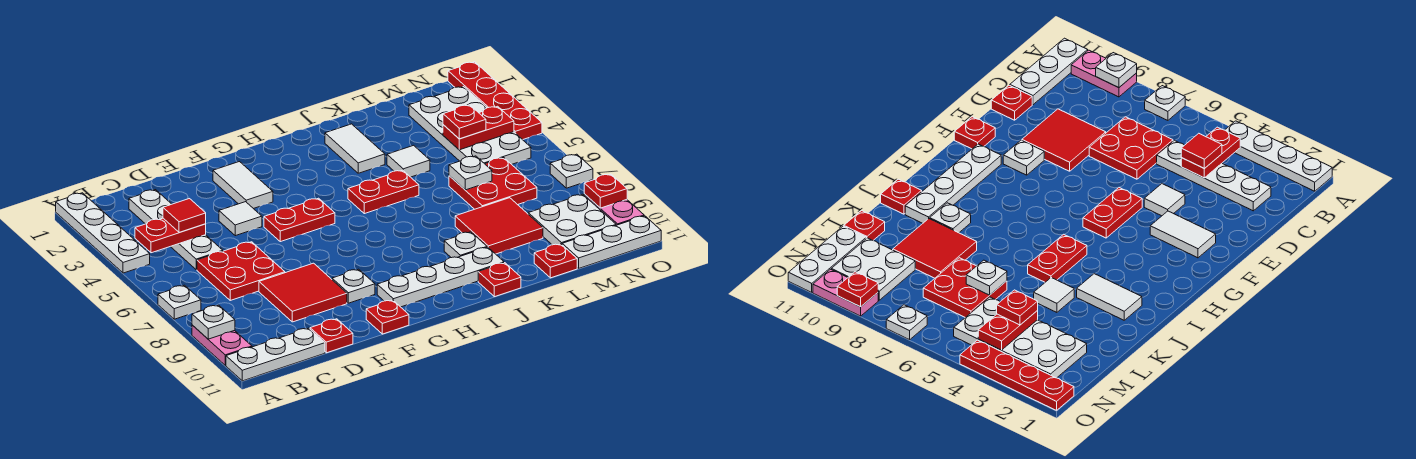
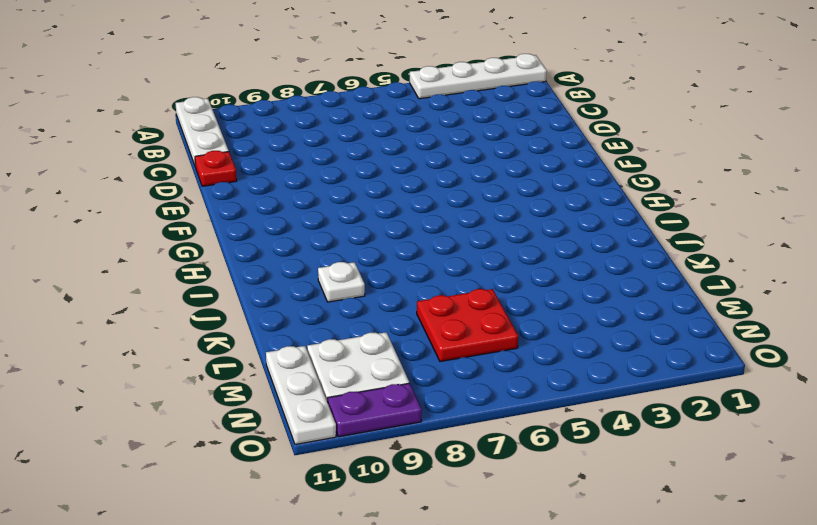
purple plate O9:O10 level 1 -> pink plate O9:O10 level 1
none -> white plate A7 level 1
none -> pink plate A9:A10 level 1
none -> white plate C2:C5 level 1
none -> red plate C6:D7 level 1

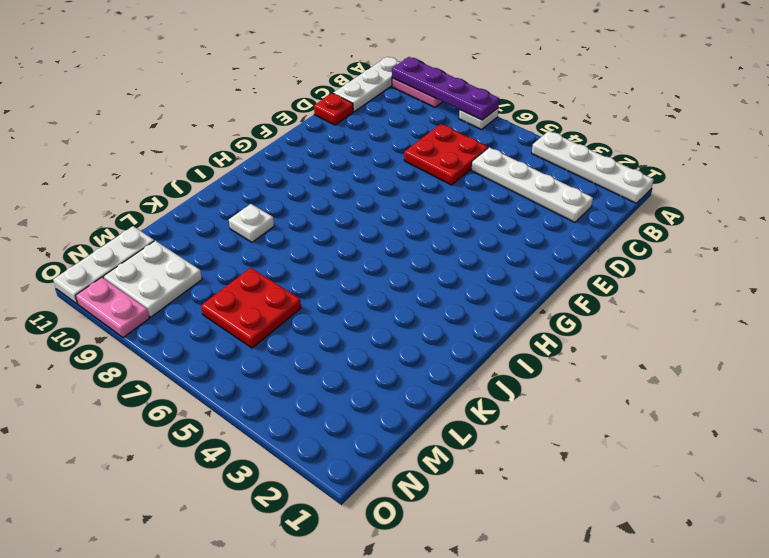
purple plate A7:A10 level 2 -> white plate A9 level 2
none -> red tile D8:E9 level 1
none -> white tile E4 level 1
none -> white tile F2:F3 level 1
none -> red plate F5:G5 level 1

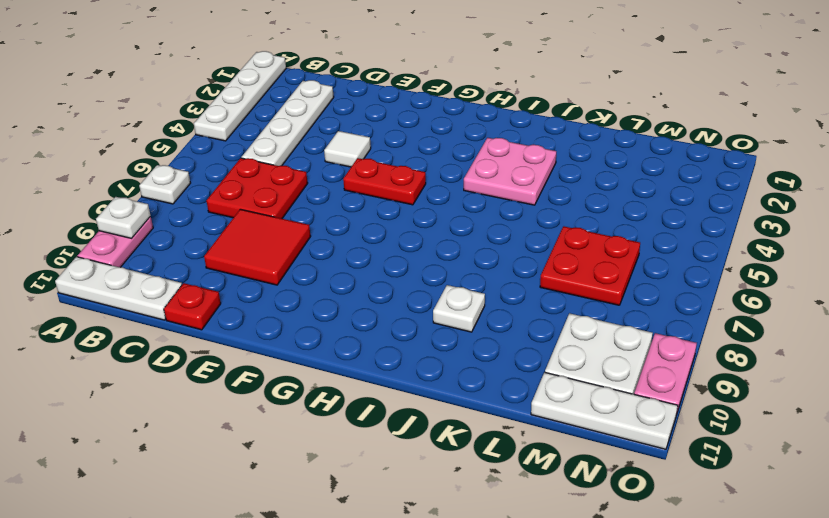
pink plate I3:J4 level 1 -> white tile J2:J3 level 1
none -> white tile F2:F3 level 1
none -> white plate F9 level 1
none -> red plate F11 level 1
none -> white plate G10:J10 level 1

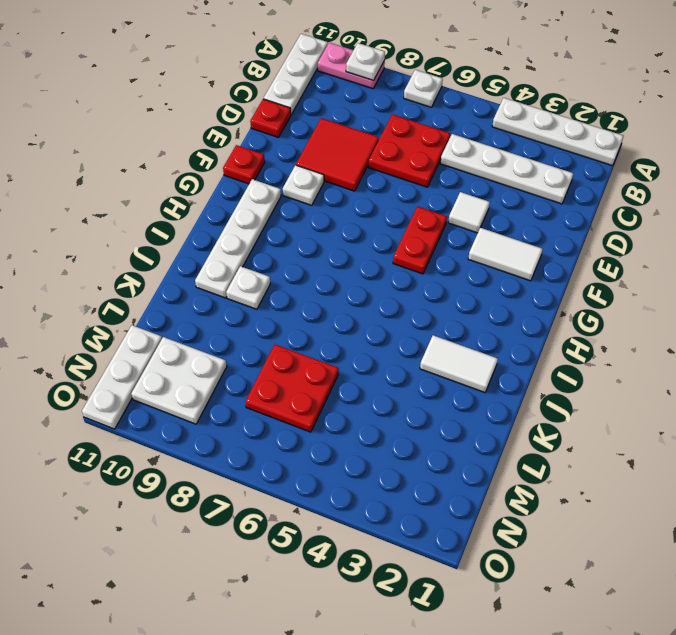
none -> red plate I5:J5 level 1
none -> red plate J11 level 1
none -> white tile K4 level 1
none -> red tile K8:L9 level 1

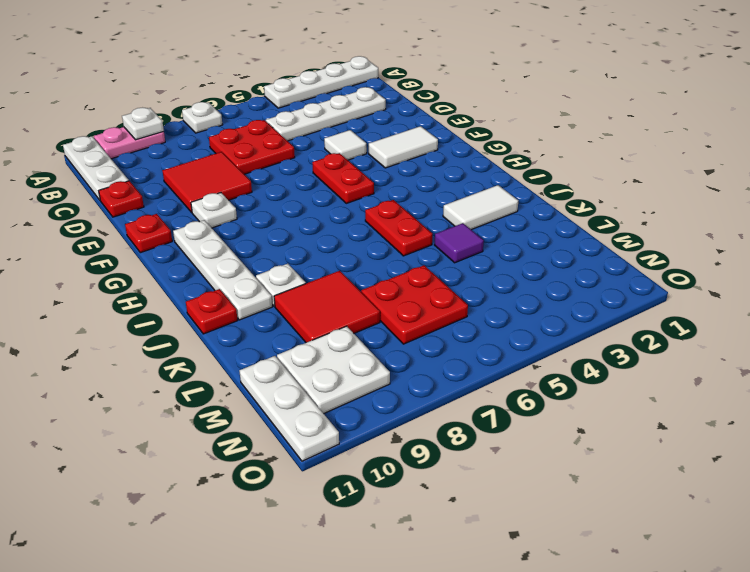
purple tile K4 level 1 -> white tile K4 level 1
none -> red plate L11 level 1
none -> white plate M2:N5 level 1
none -> red plate O1:O4 level 1
none -> white plate O7 level 1

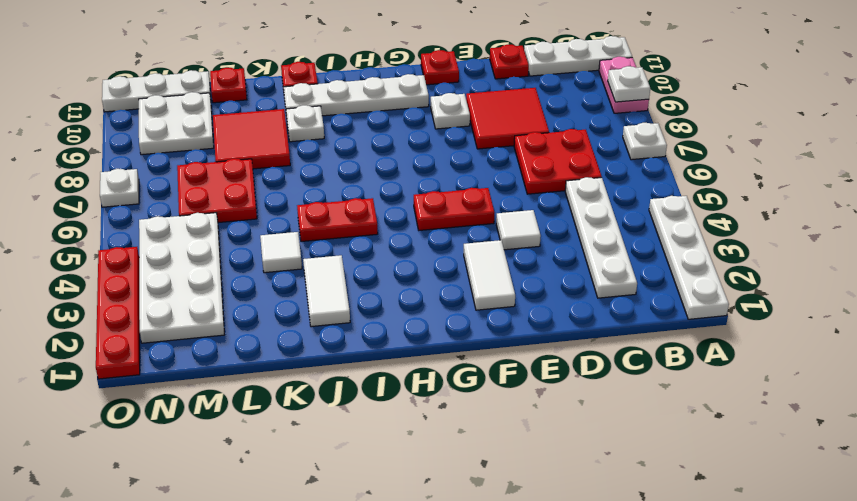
none -> pink plate O9:O10 level 1
none -> red plate B4:C4 level 2
none -> white plate L6 level 2
none -> red plate M4:N4 level 2

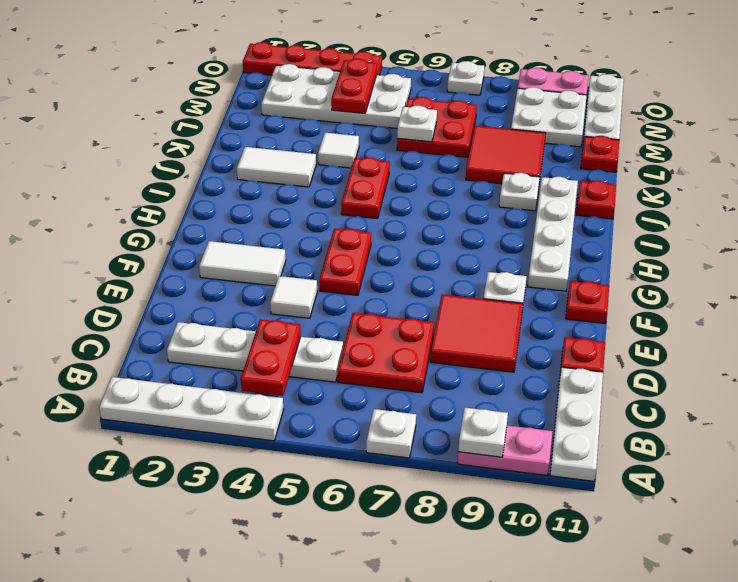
none -> red plate O9 level 2
none -> red tile C4 level 3
none -> red plate M4 level 3

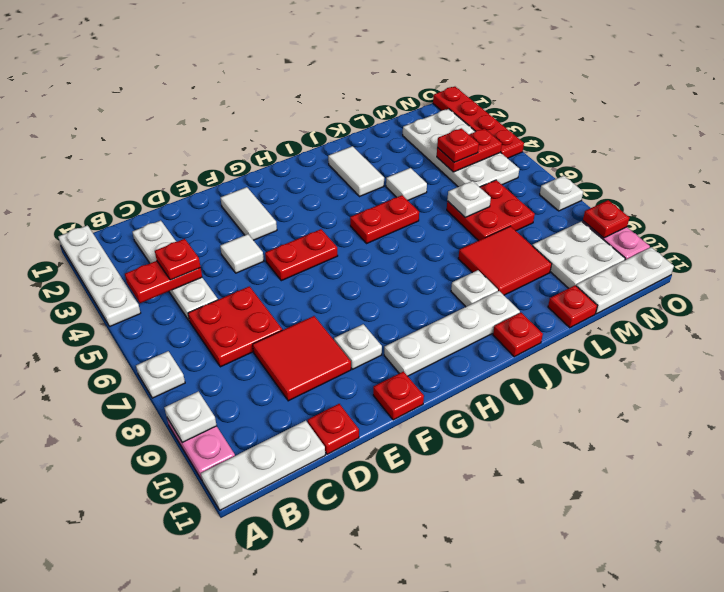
red plate C4 level 3 -> red tile C4 level 3

